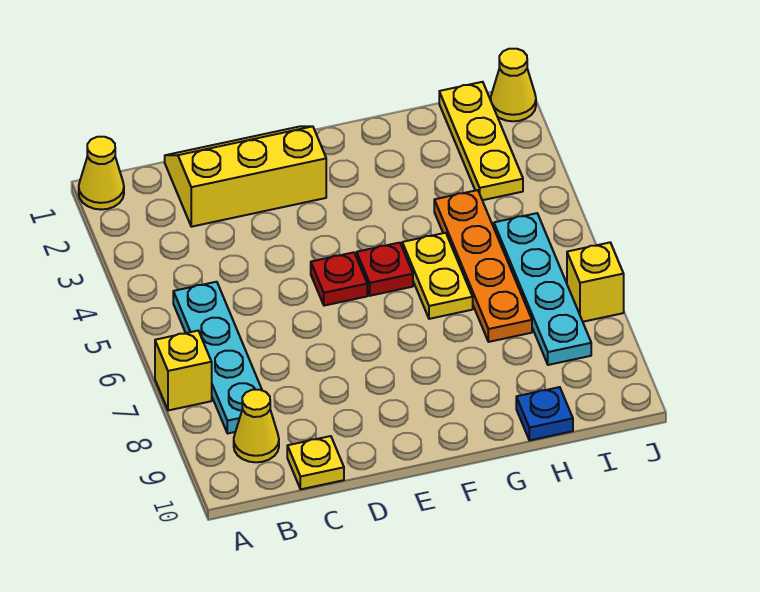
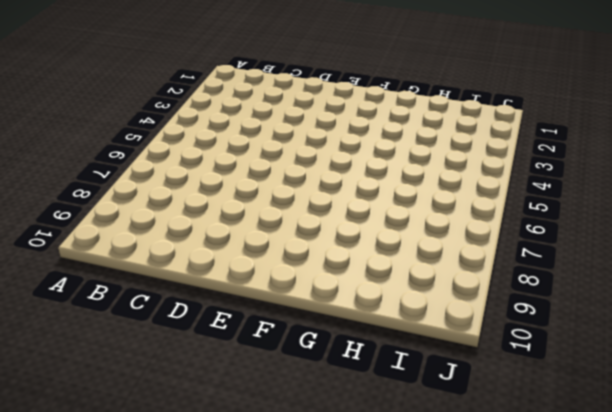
none -> yellow cone A1 level 1
none -> yellow brick A7 level 1
none -> cyan plate B5:B8 level 1

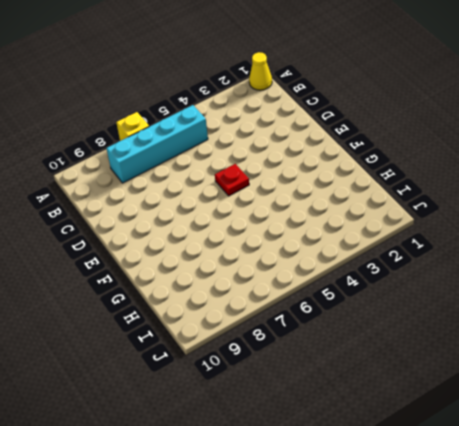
cyan brick B5:B8 level 1 -> cyan plate B5:B8 level 1
none -> yellow cone B9 level 1
none -> yellow slope C1:E2 level 1 top 2
none -> yellow plate C10 level 1

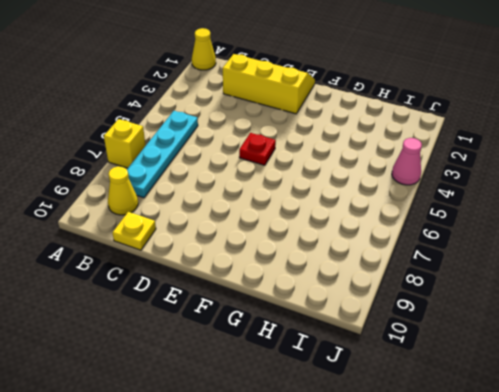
pink cone J4 level 1 -> none
none -> red plate F5 level 1
none -> yellow plate G5:G6 level 1
none -> orange plate H4:H7 level 1

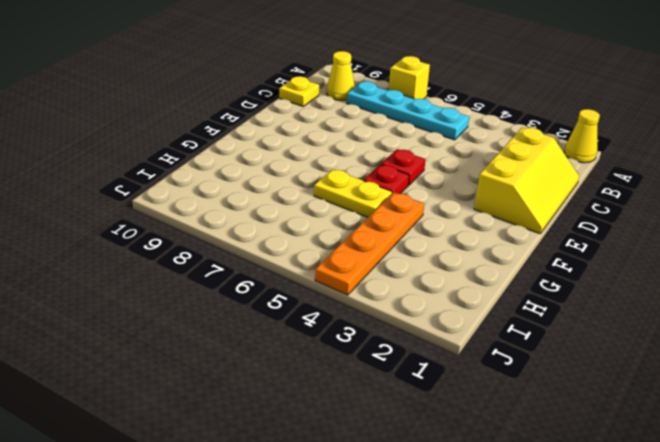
orange plate G4:J4 level 1 -> orange plate H4:H7 level 1
none -> blue plate H10 level 1
none -> yellow plate I1:I3 level 1
none -> cyan plate I5:I8 level 1

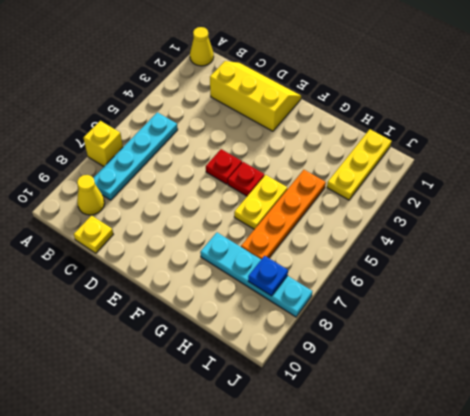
cyan plate G8:J8 level 1 -> cyan plate I5:I8 level 1
blue plate I8 level 2 -> blue plate H10 level 1
none -> yellow cone J1 level 1
none -> yellow brick J7 level 1

